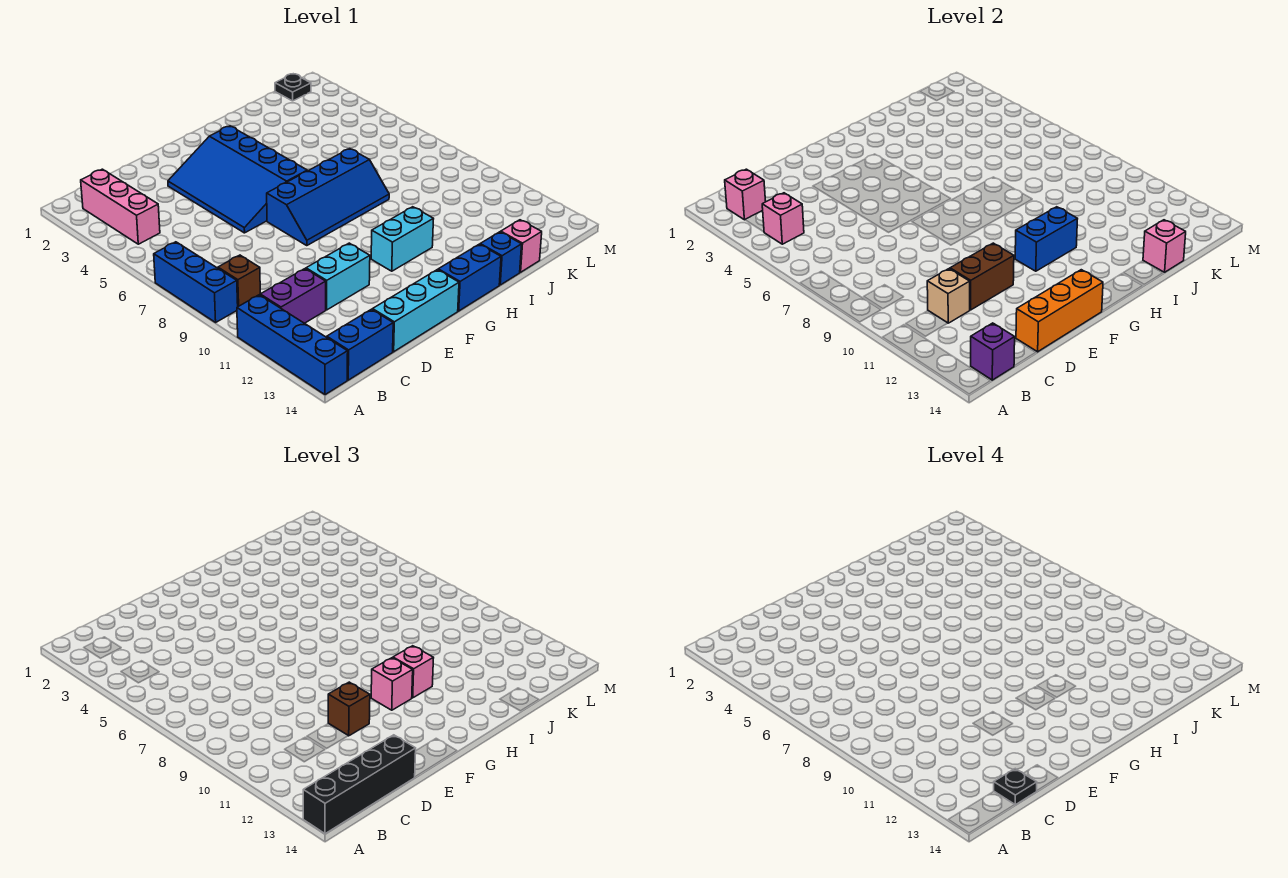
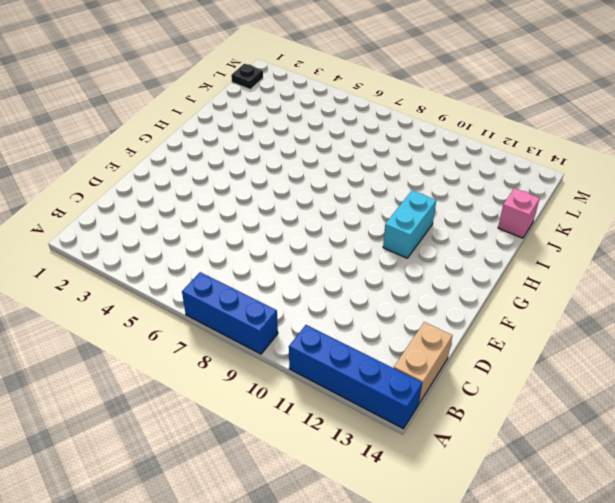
tan brick B14:C14 level 1 -> blue brick B14:C14 level 1
none -> pink brick B2:B4 level 1
none -> brown brick B9 level 1
none -> purple brick B11:C11 level 1

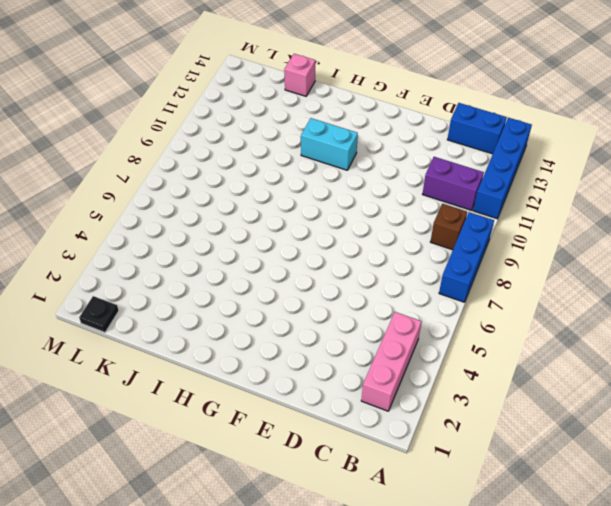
none -> cyan brick D11:E11 level 1
none -> cyan brick D14:F14 level 1
none -> blue slope E3:G6 level 1 top G

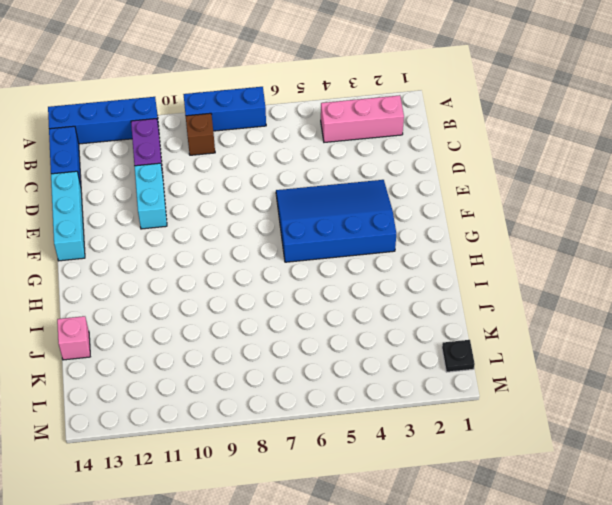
none -> blue slope F7:I8 level 1 top 7
none -> cyan brick G11:H11 level 1
none -> blue brick G14:H14 level 1

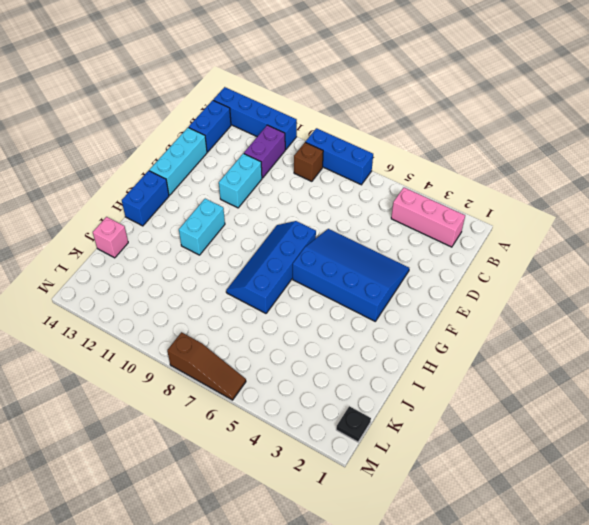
brown slope M6:M8 level 1 top 8 -> none
none -> blue brick I14 level 1
none -> pink brick B2 level 2
none -> pink brick B4 level 2

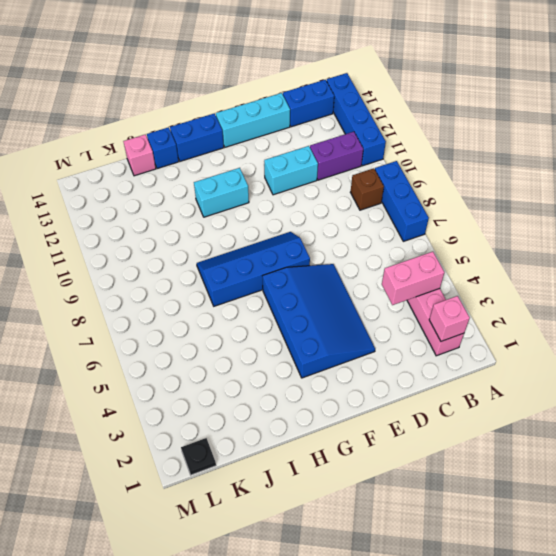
pink brick B4:C4 level 2 -> pink brick B4 level 2
none -> purple brick B14 level 2
none -> tan brick C11 level 2
none -> brown brick D11:E11 level 2

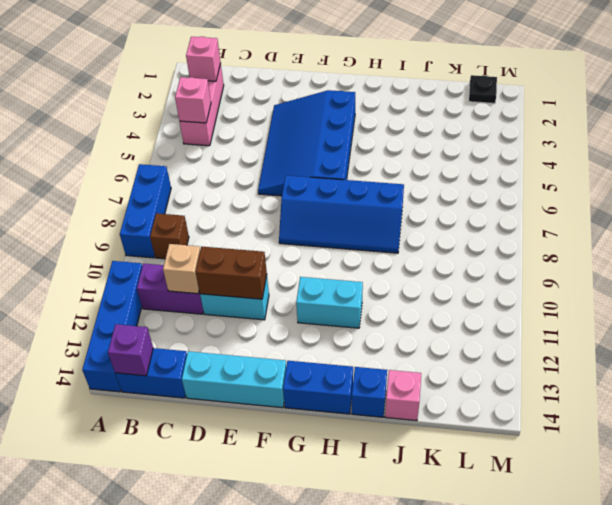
none -> orange brick D14:F14 level 2
none -> blue brick G11:H11 level 2
none -> pink brick J14 level 2

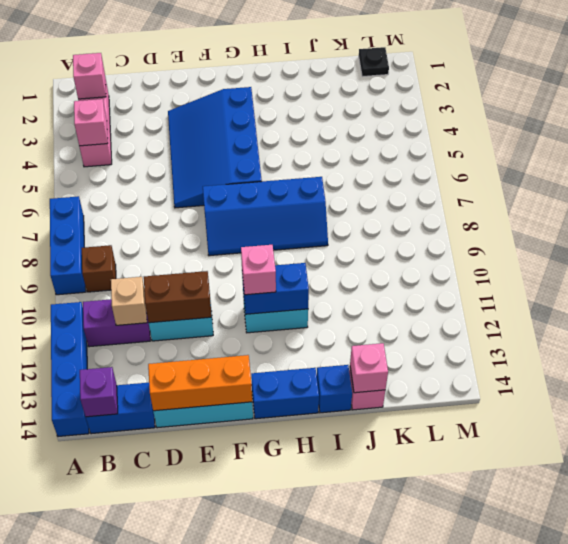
none -> black brick A14:D14 level 3
none -> brown brick E11 level 3
none -> pink brick H11 level 3

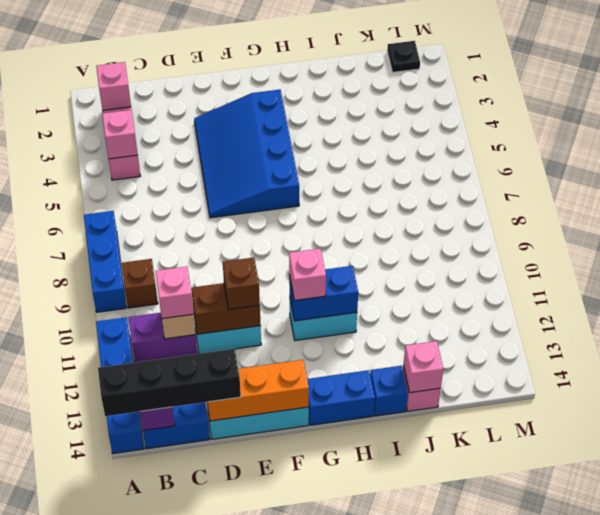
pink brick C11 level 3 -> pink brick H11 level 3
none -> blue slope F7:I8 level 1 top 7
none -> black plate C14 level 4

